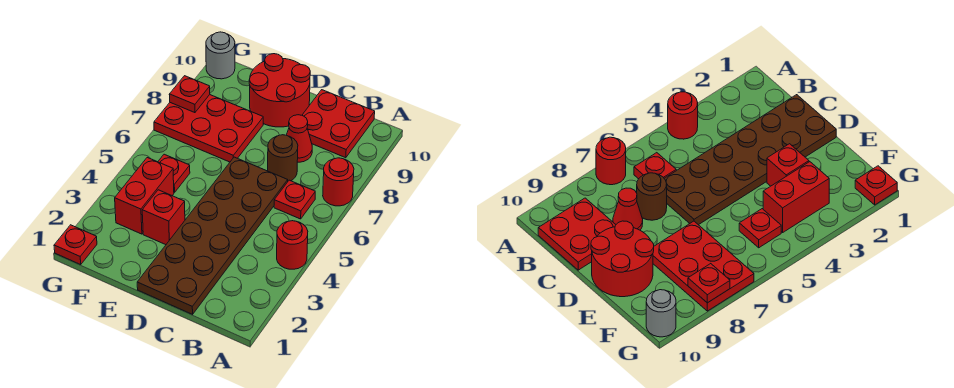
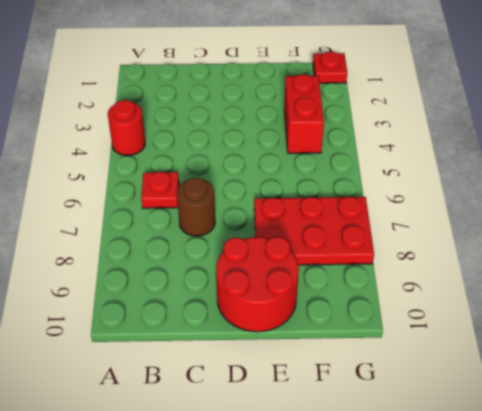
none -> red round brick A7 level 1
none -> red plate B9:C10 level 1
none -> brown plate C1:D6 level 1

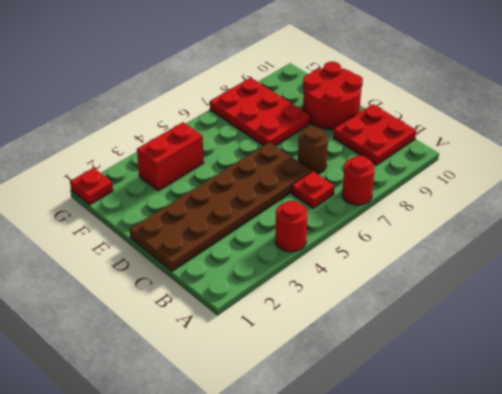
none -> red cone C8 level 1
none -> red brick E3 level 1
none -> red plate F5 level 1

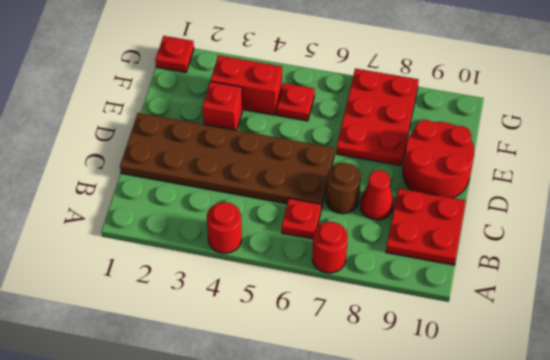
none -> grey round brick G10 level 1
none -> red plate G8 level 2

